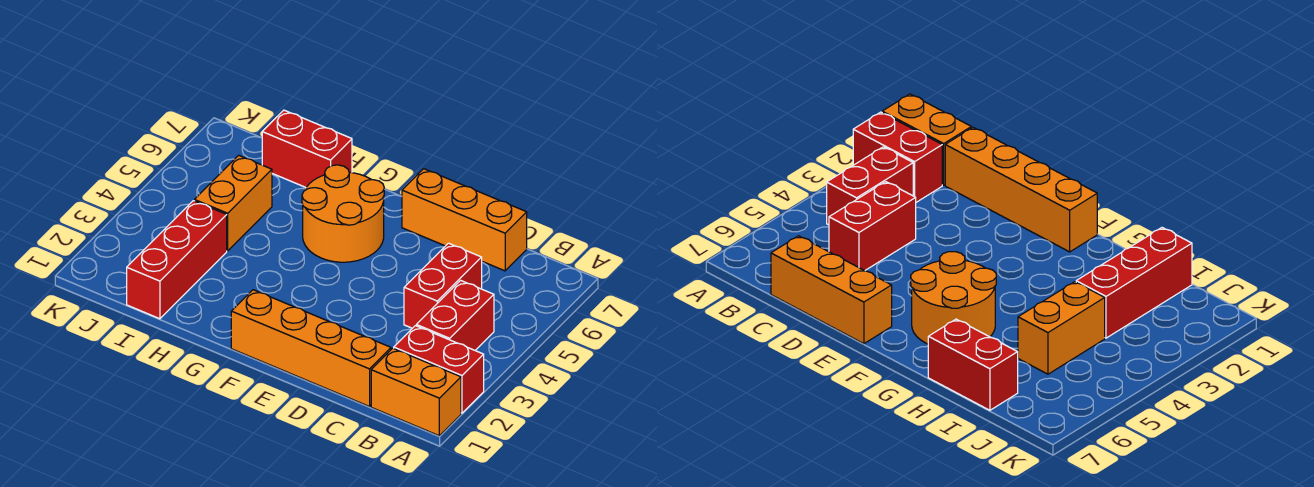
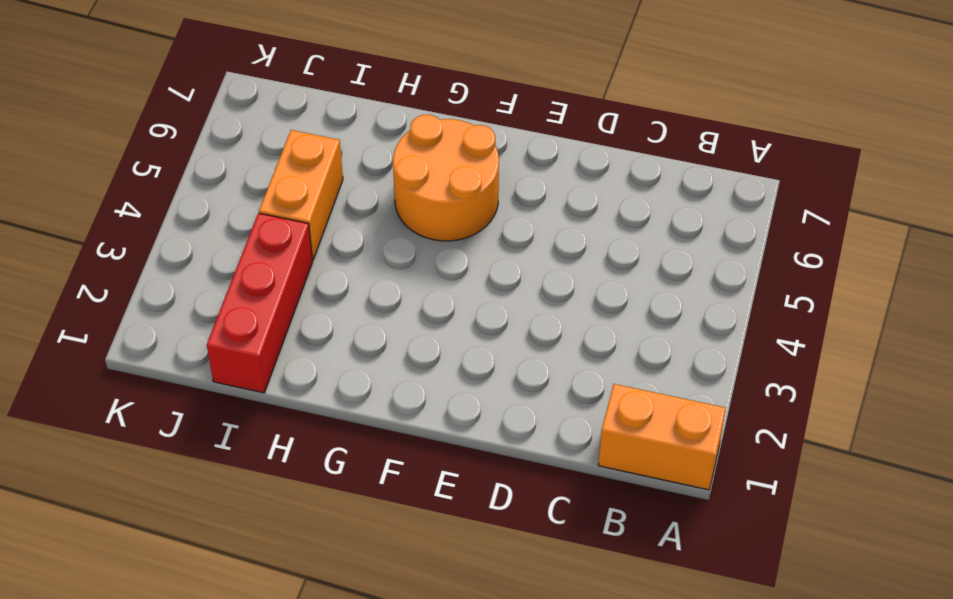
none -> red brick A2:B2 level 1
none -> red brick B3:B4 level 1

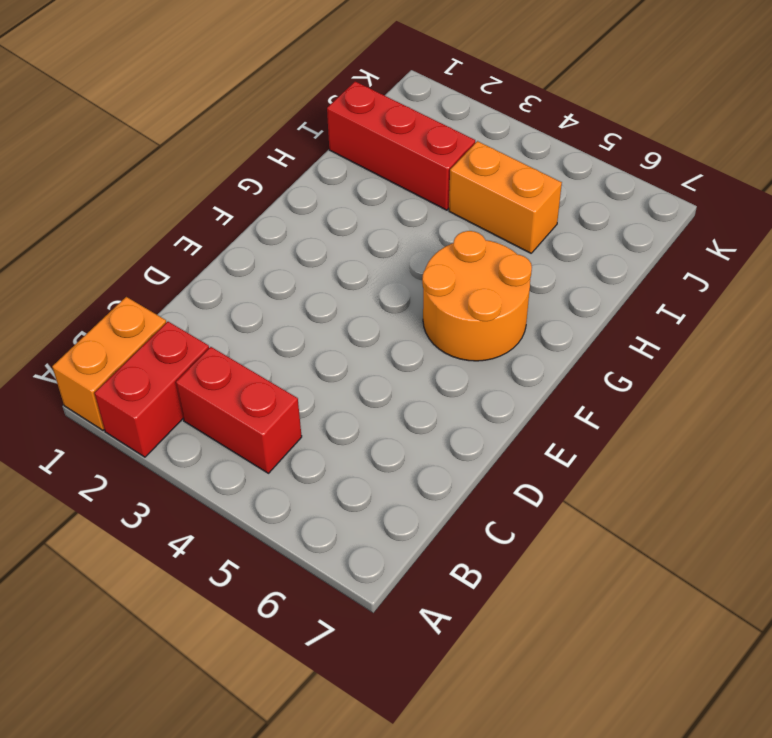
none -> orange brick C1:F1 level 1
none -> red brick C4:C5 level 1

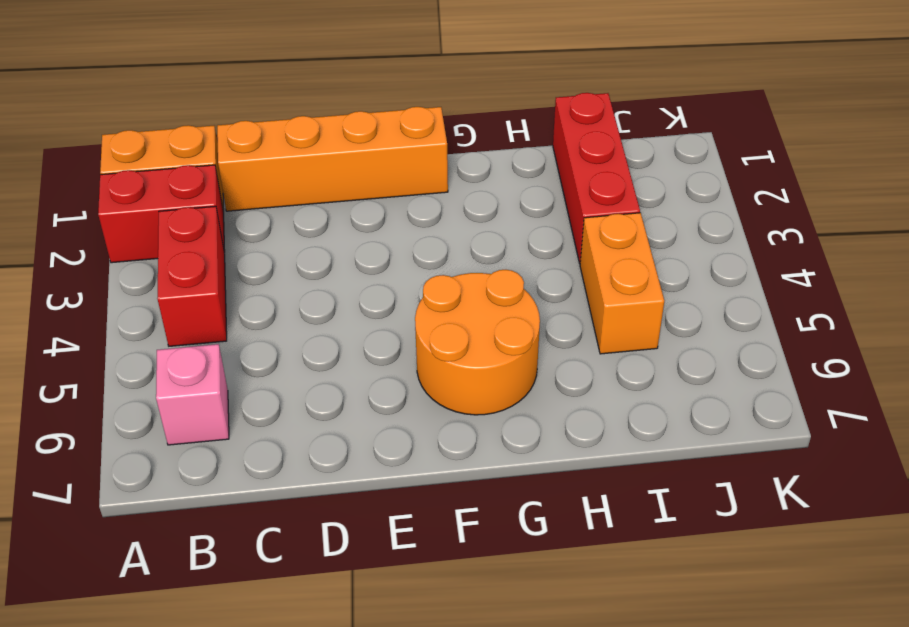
pink brick B6 level 1 -> none
none -> red brick C4:C5 level 1
none -> orange brick C7:E7 level 1

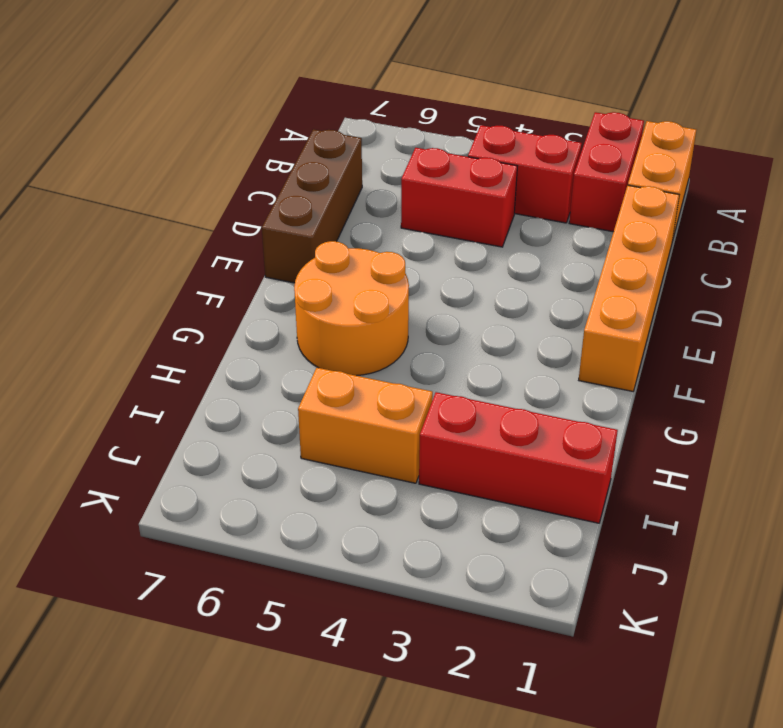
brown brick C7:E7 level 1 -> orange brick C7:E7 level 1
none -> red brick H7:I7 level 1

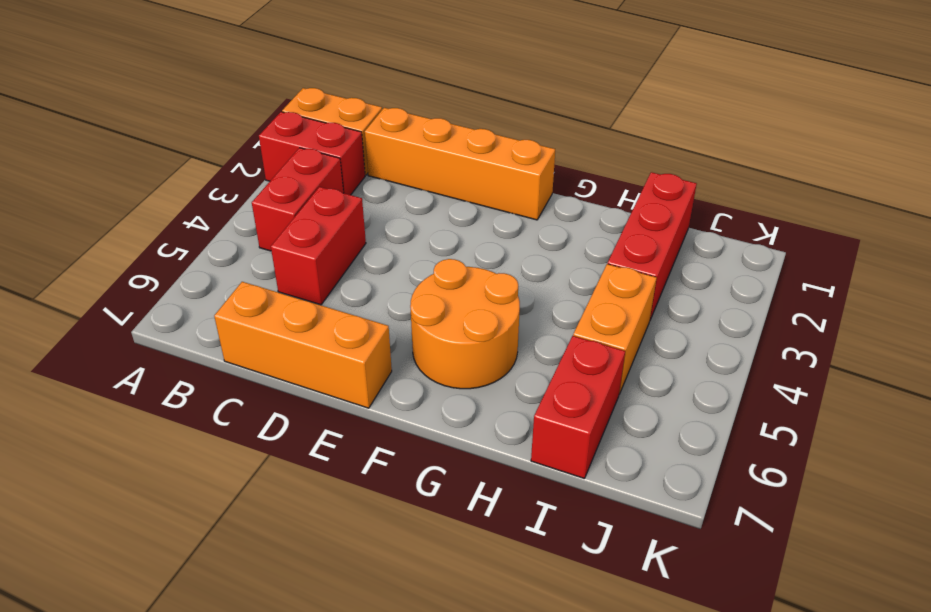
red brick I6:I7 level 1 -> red brick H7:I7 level 1

